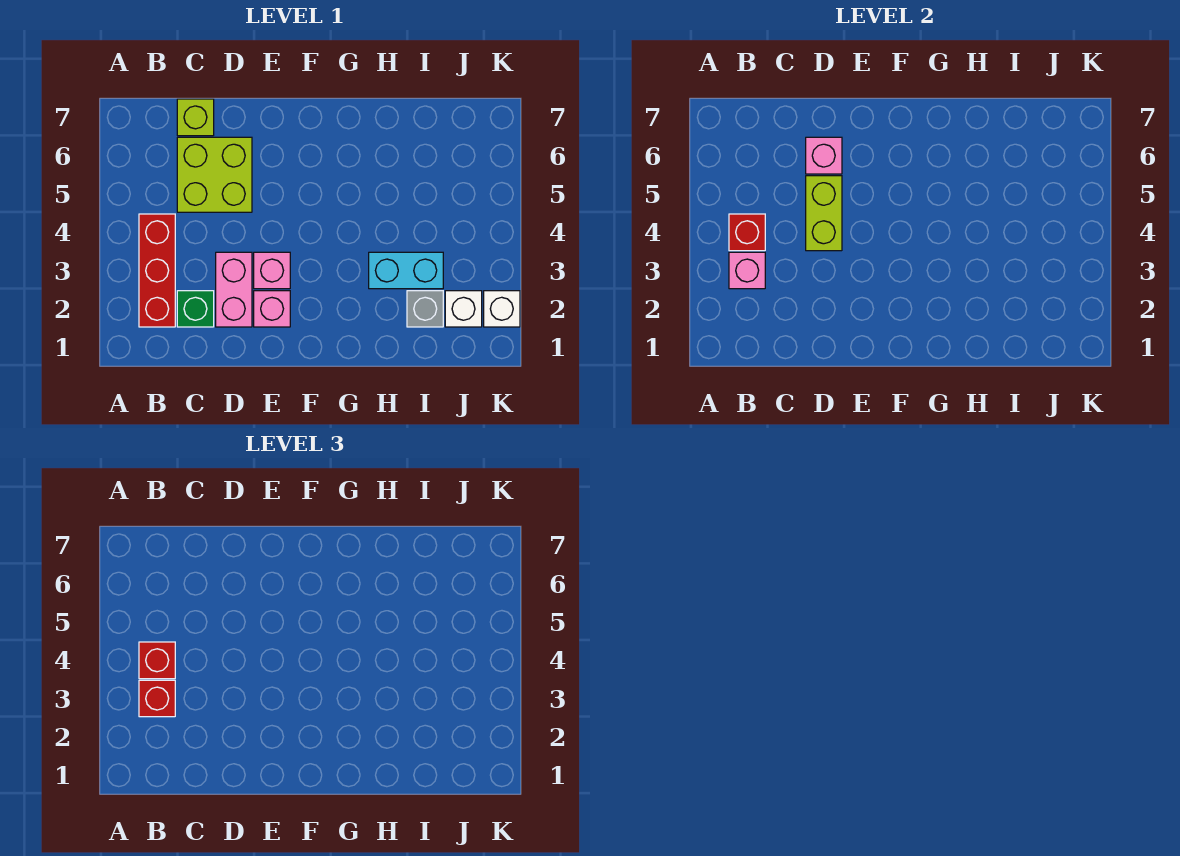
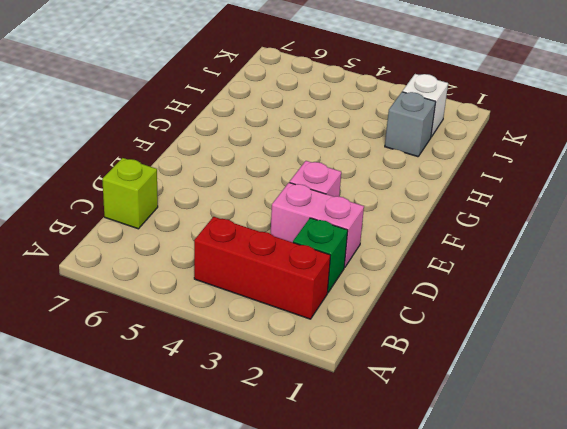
none -> lime brick C5:D6 level 1
none -> pink brick E2 level 1
none -> cyan brick H3:I3 level 1

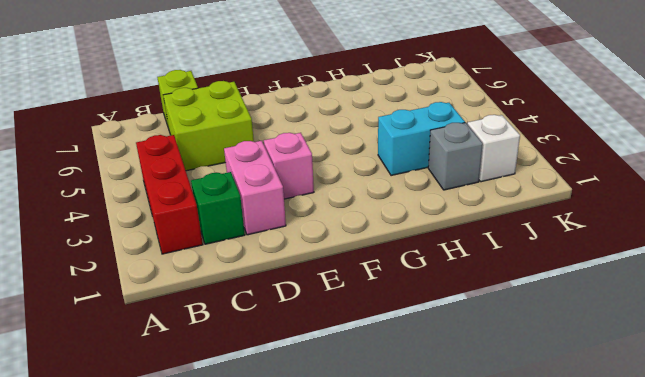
none -> pink brick E2 level 1
none -> white brick K2 level 1
none -> pink brick B3 level 2

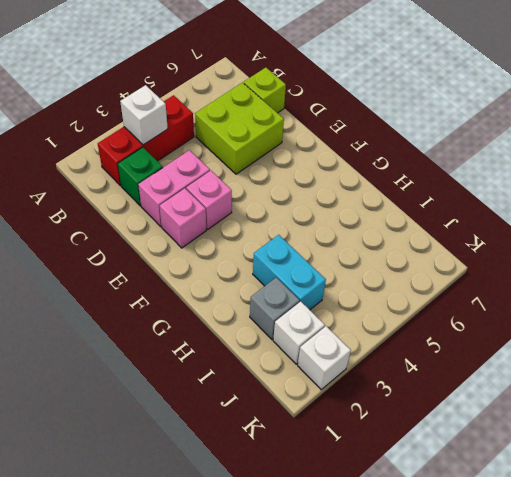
white brick B3 level 2 -> pink brick B3 level 2
none -> red brick B4 level 2
none -> lime brick D4:D5 level 2
none -> pink brick D6 level 2

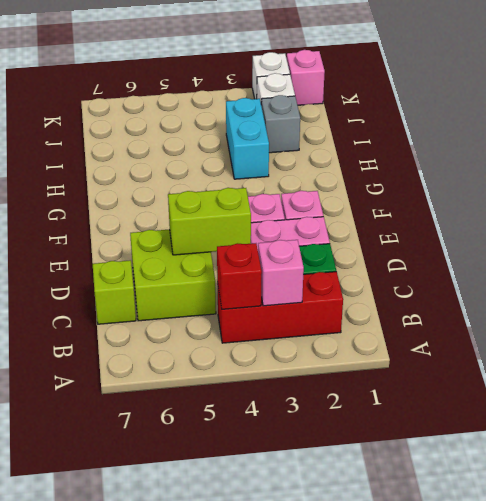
pink brick K1 level 1 -> pink brick D6 level 2
none -> red brick B3 level 3
none -> red brick B4 level 3

